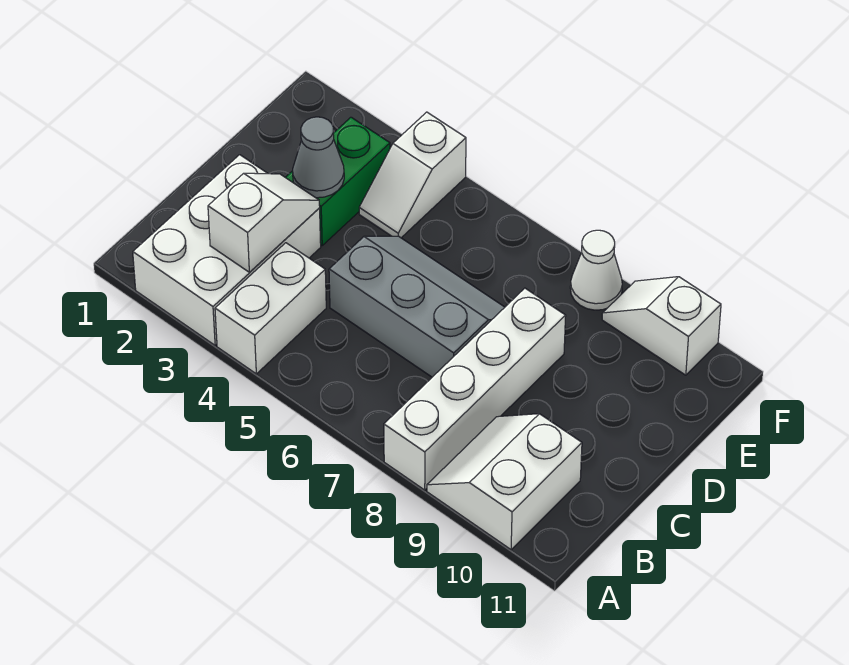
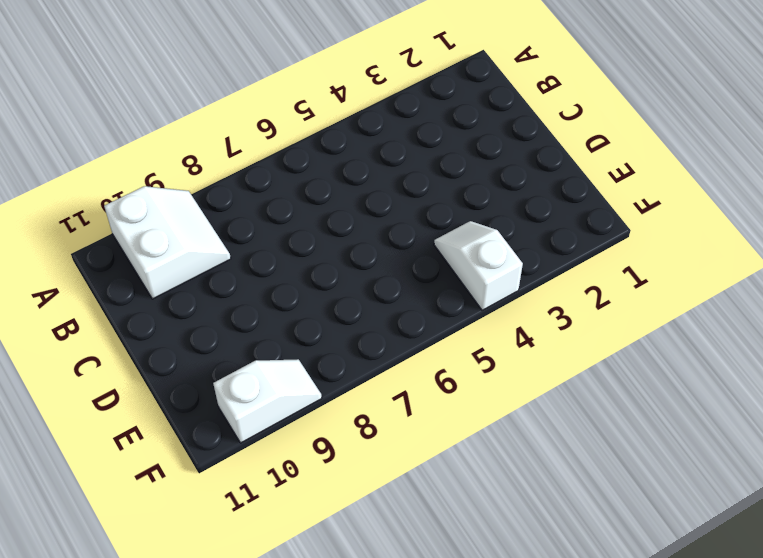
none -> white brick A2:C3 level 1
none -> white brick A4:B4 level 1

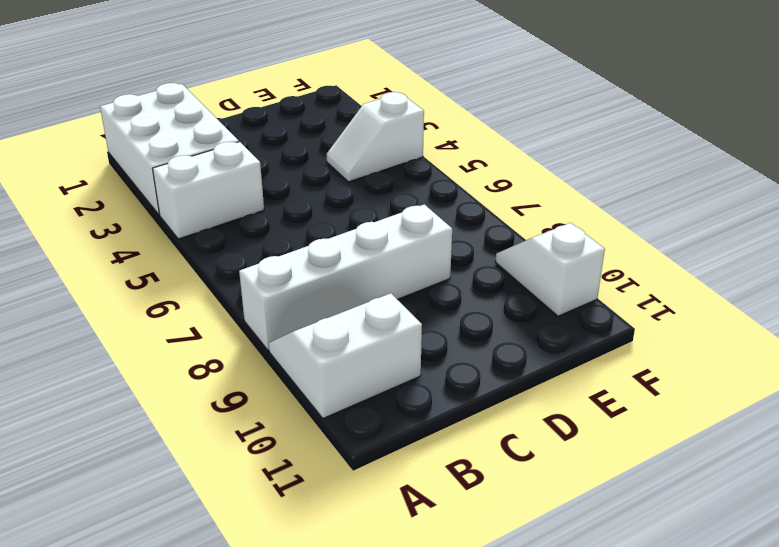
white brick A1:B3 level 1 -> white brick A2:C3 level 1
none -> grey slope C5:D7 level 1 top C
none -> green brick D3:E3 level 1

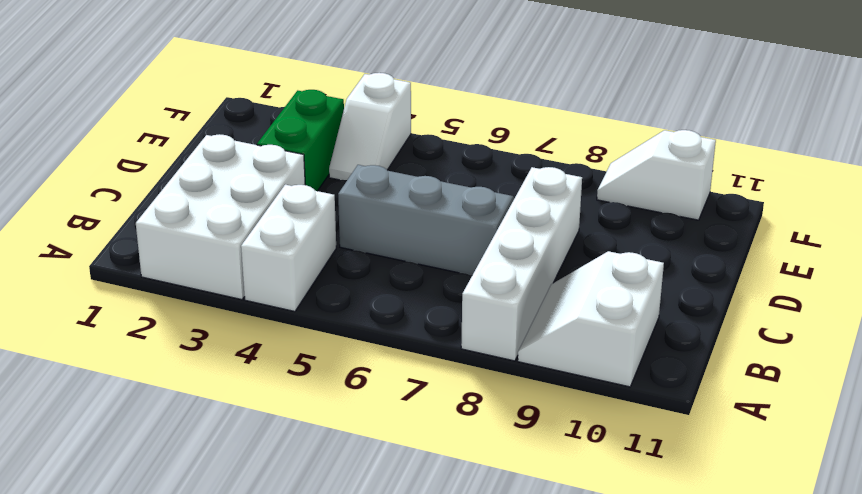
none -> white cone F8 level 1
none -> white slope B3:C3 level 2 top B

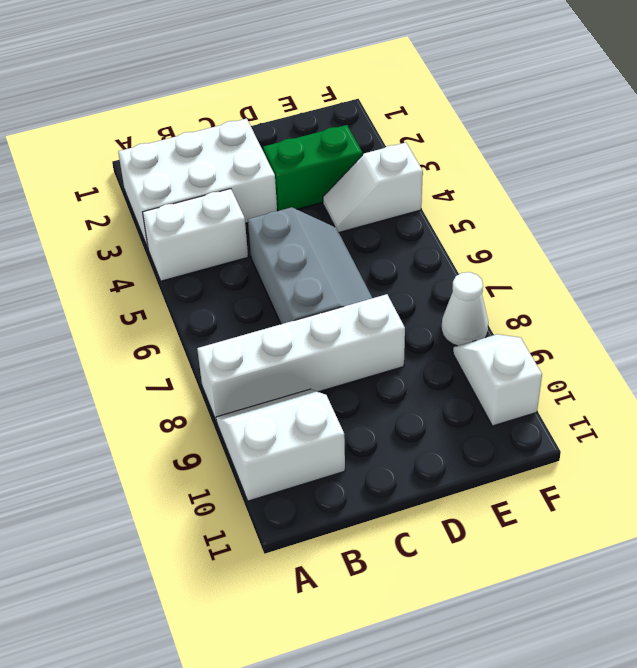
none -> white slope B3:C3 level 2 top B
none -> grey cone D3 level 2

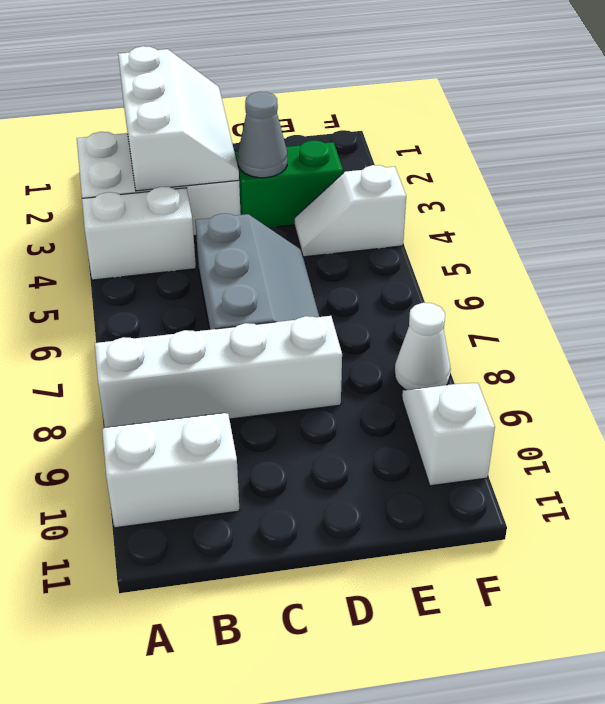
white slope B1:C3 level 2 top B -> white slope B3:C3 level 2 top B

